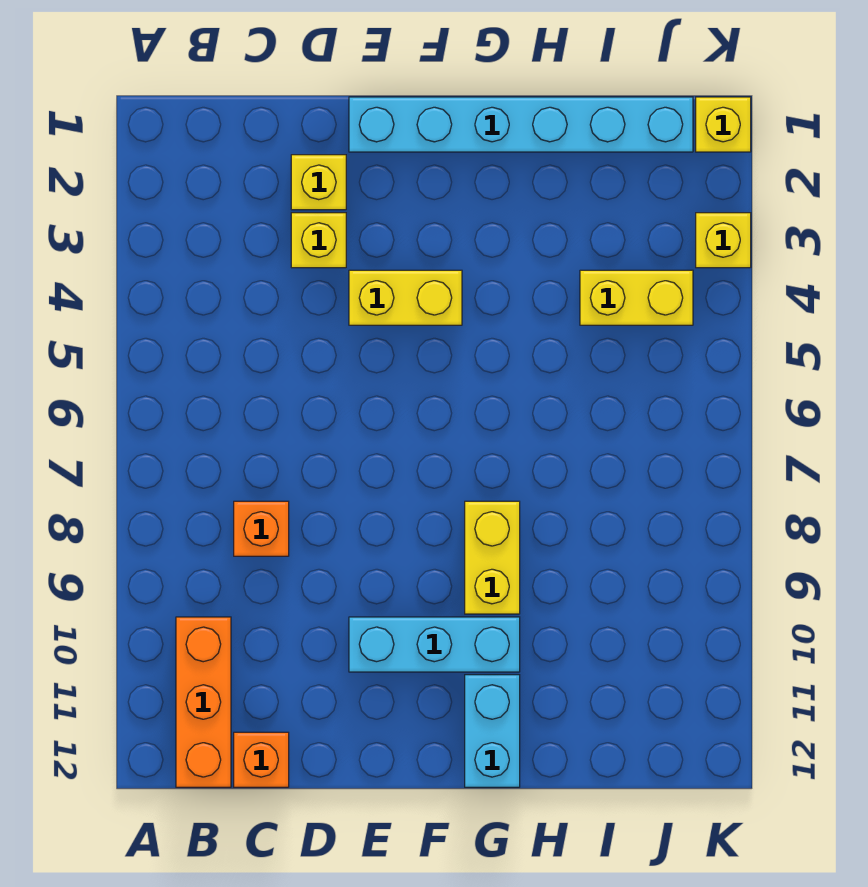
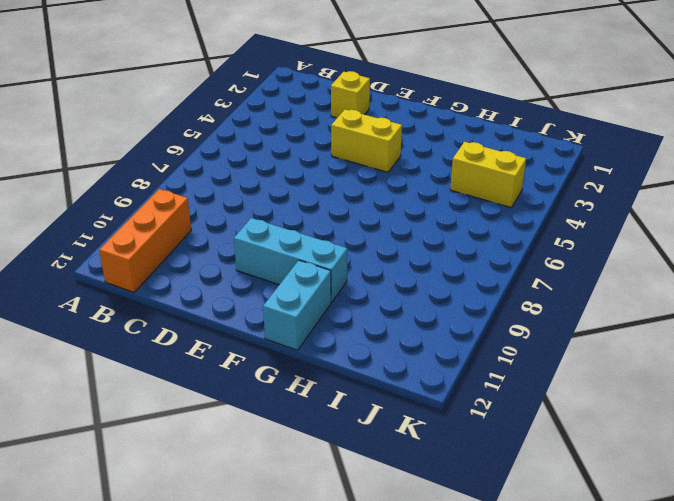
none -> orange brick C8 level 1
none -> orange brick C12 level 1
none -> yellow brick D3 level 1

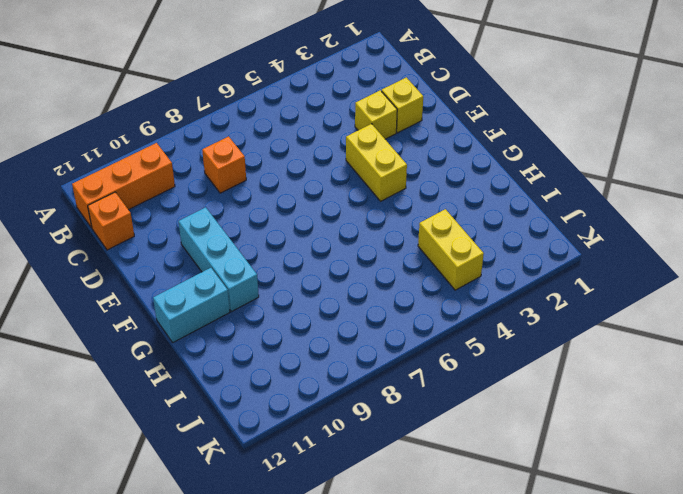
none -> cyan brick E1:J1 level 1
none -> yellow brick G8:G9 level 1
none -> yellow brick K1 level 1

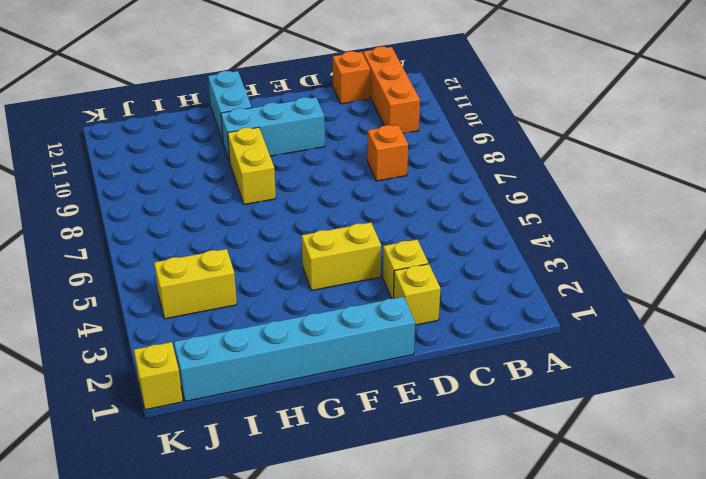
none -> yellow brick K3 level 1

